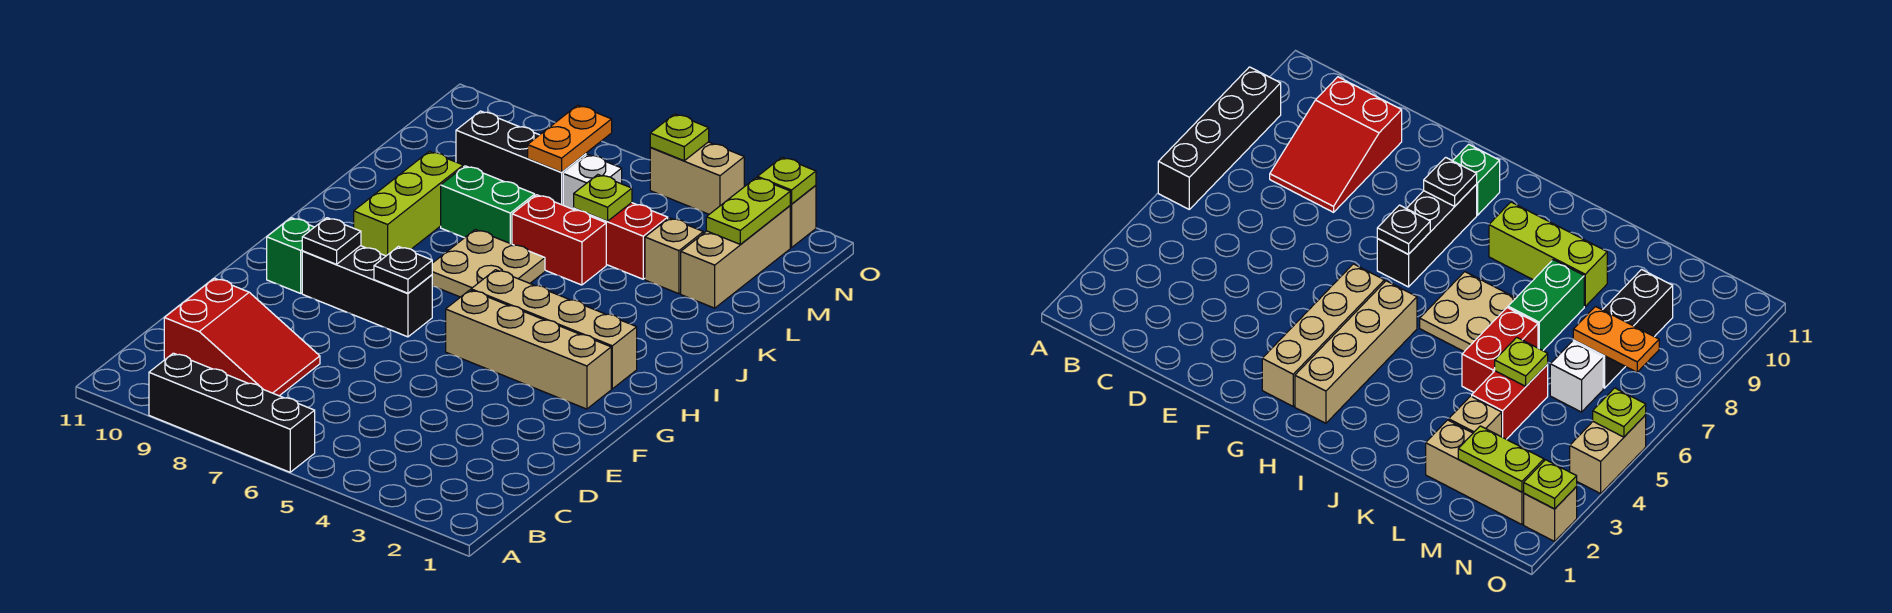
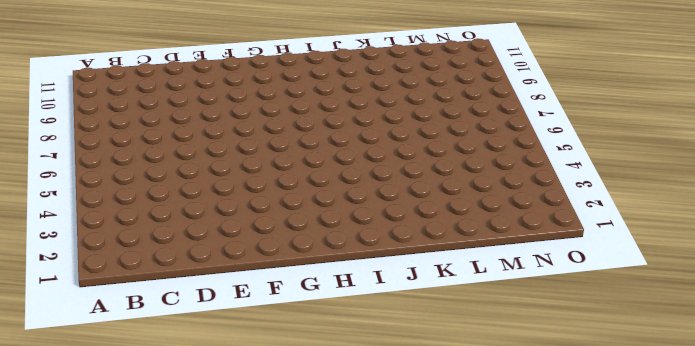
none -> black brick A6:A9 level 1
none -> red slope C8:D10 level 1 top 10
none -> tan brick G2:G5 level 1

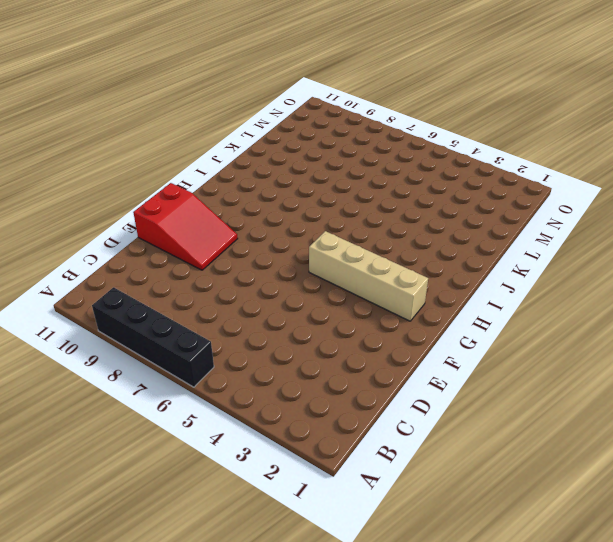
red slope E9:F11 level 1 top 11 -> red slope C8:D10 level 1 top 10
none -> black brick G7:G9 level 1
none -> green brick G10 level 1
none -> tan brick H2:H5 level 1

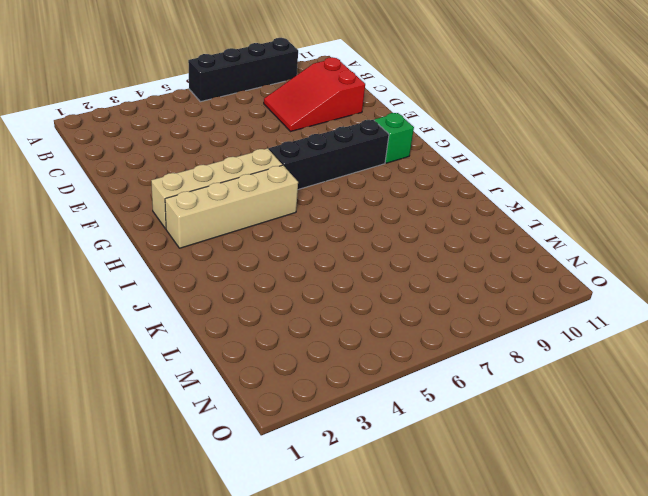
black brick G6:G9 level 1 -> black brick G7:G9 level 1
none -> tan plate I6:J7 level 1
none -> lime brick I9:K9 level 1
none -> red brick K5:K6 level 1

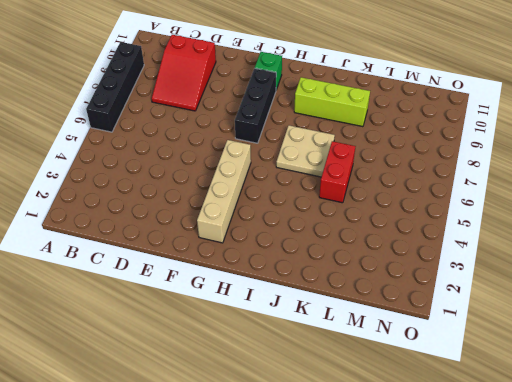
none -> tan brick H2:H5 level 1
none -> green brick K7:K8 level 1
none -> tan brick L2:N2 level 1

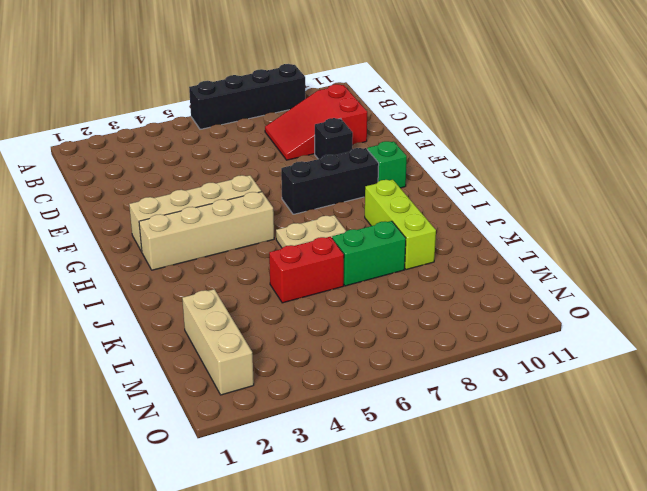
black brick E9 level 1 -> none
none -> tan brick L3 level 1
none -> red brick L4:L5 level 1
none -> white brick M6 level 1

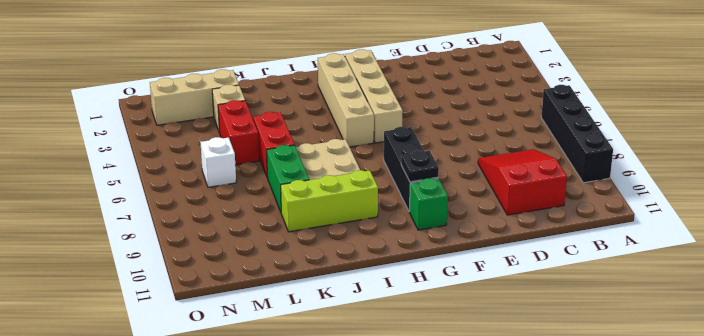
none -> black brick M7:M9 level 1
none -> tan brick O2 level 1
none -> tan brick O4:O5 level 1

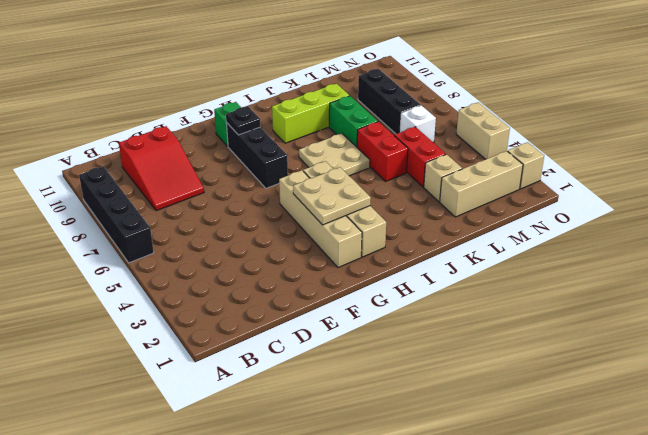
tan plate G3:H4 level 2 -> none
none -> black plate G7 level 2
none -> lime plate L5 level 2
none -> lime plate M2:N2 level 2

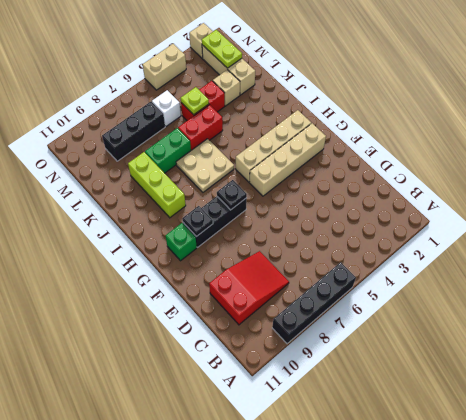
none -> orange plate M7:N7 level 2
none -> lime plate O2 level 2
none -> lime plate O5 level 2

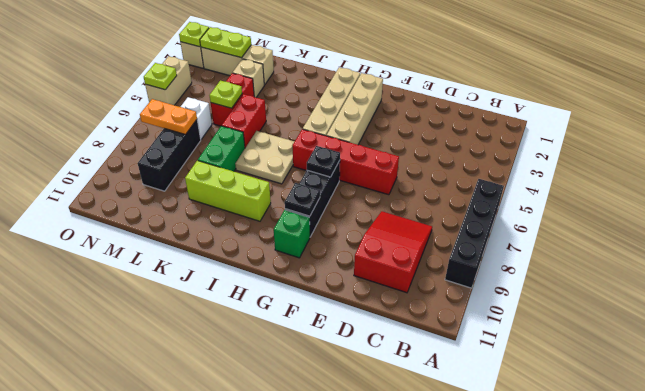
red brick E6:H6 level 1 -> none

